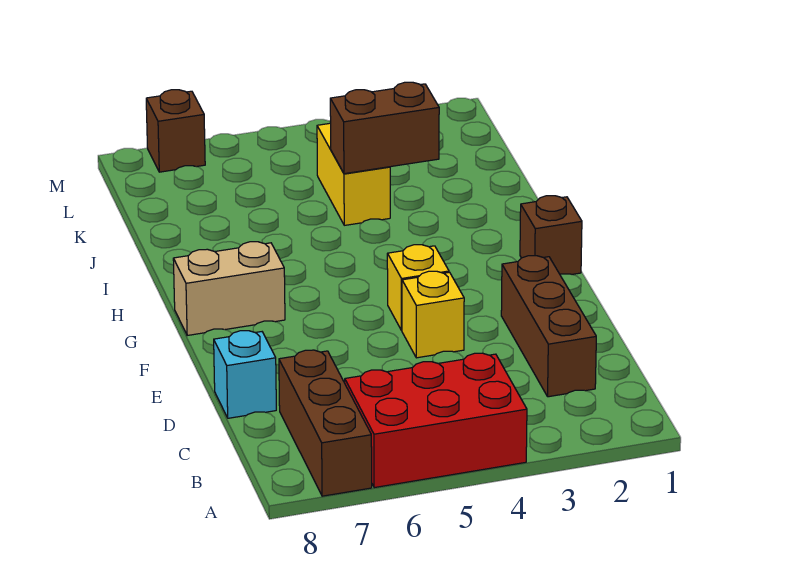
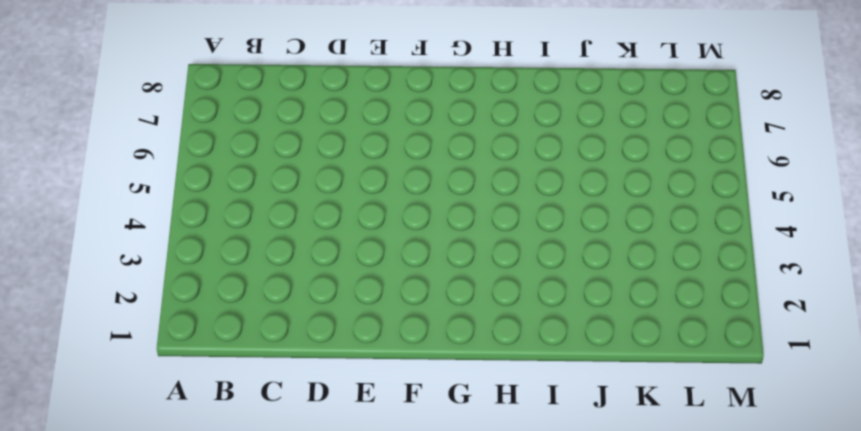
none -> red brick A4:B6 level 1
none -> brown brick A7:C7 level 1

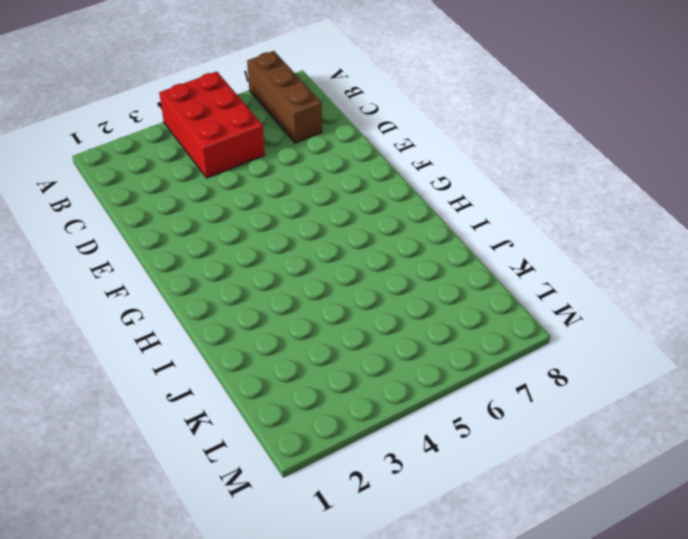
red brick A4:C5 level 1 -> red brick A4:B6 level 1
none -> brown brick C2:E2 level 1
none -> cyan brick D8 level 1

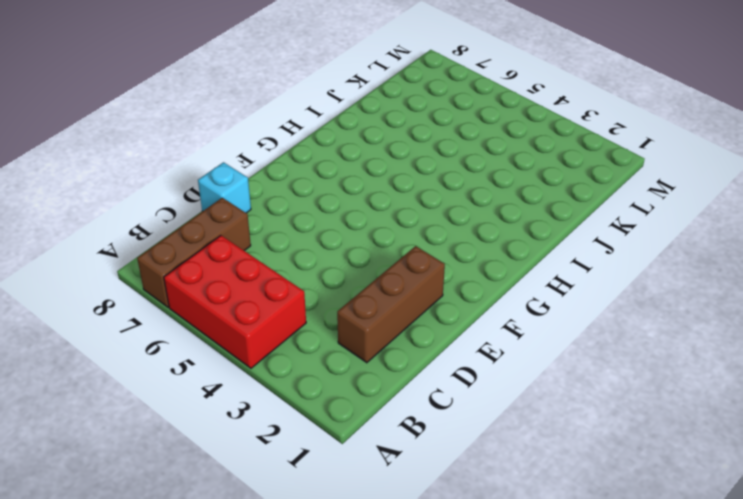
none -> yellow brick E4 level 1
none -> yellow brick F4 level 1

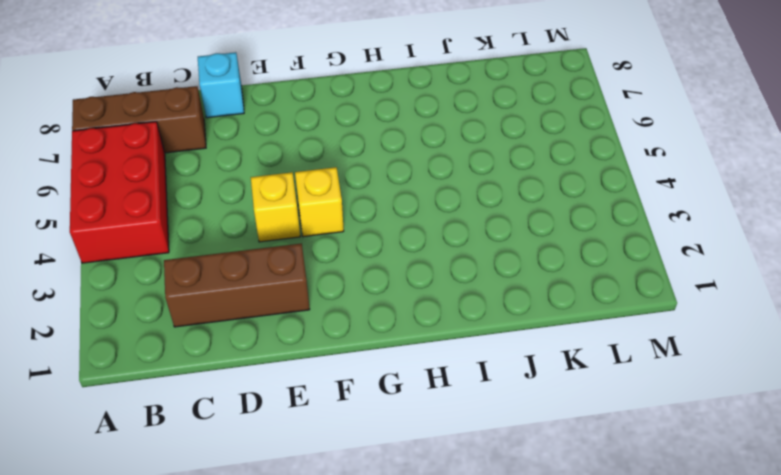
none -> brown brick G1 level 1
none -> tan brick G7:G8 level 1

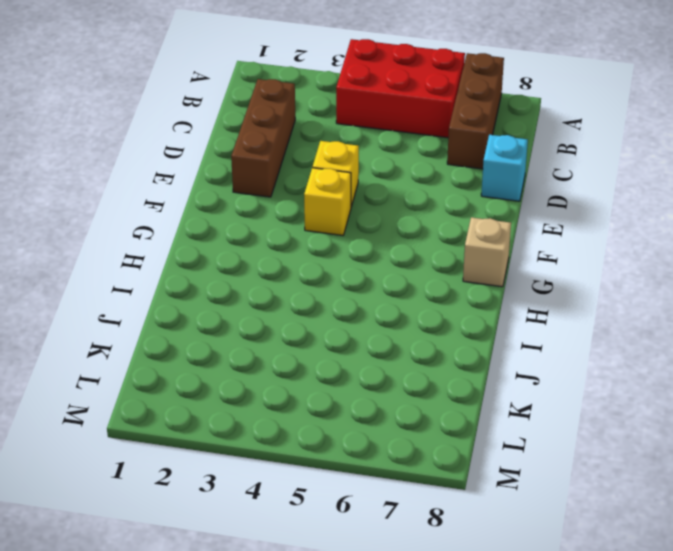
tan brick G8 level 1 -> tan brick G7:G8 level 1
none -> brown brick G1 level 1
none -> yellow brick J4:K4 level 1

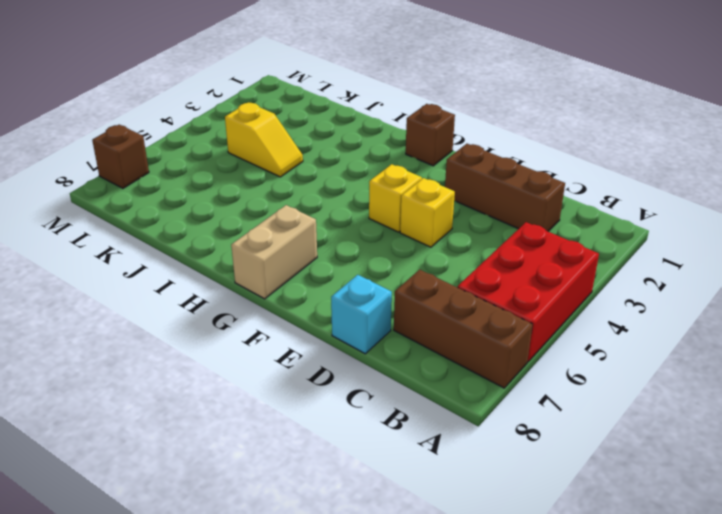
yellow slope J4:K4 level 1 top K -> yellow brick J4:K4 level 1
none -> brown brick J3:J4 level 2

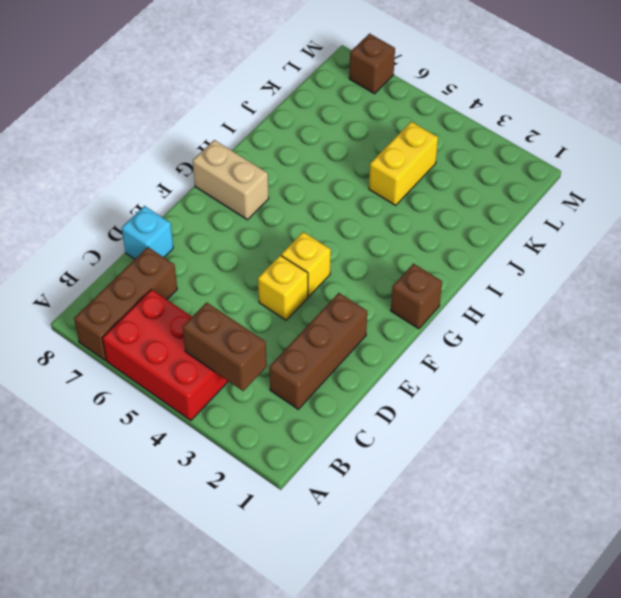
brown brick B3:B4 level 2 -> brown brick J3:J4 level 2

